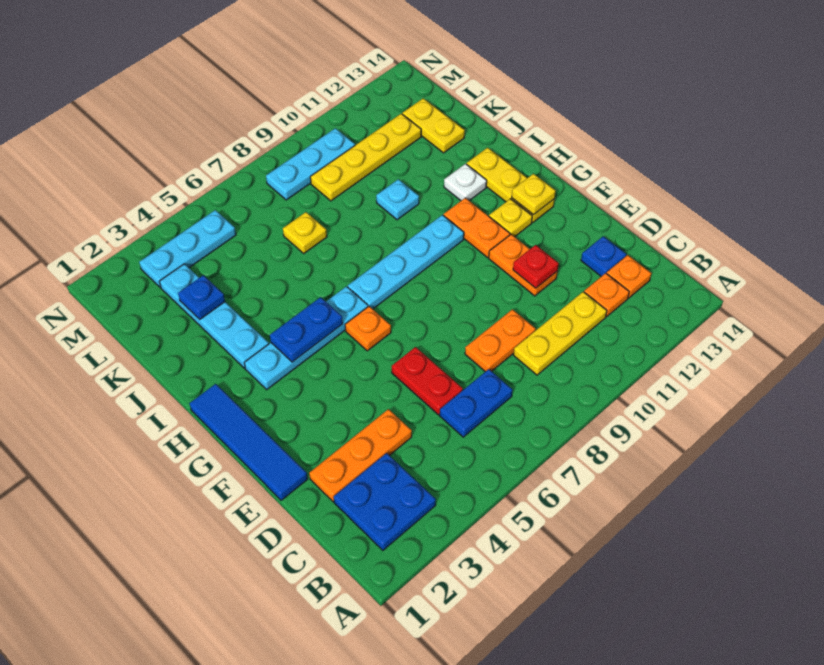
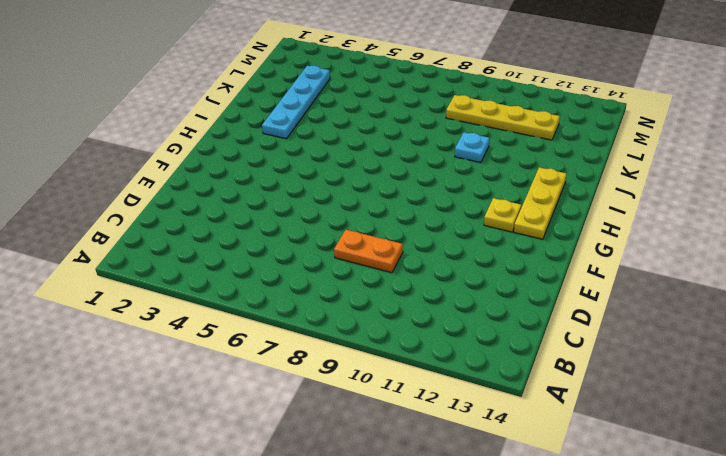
none -> blue plate B2:C3 level 1
none -> blue plate C6:C7 level 1
none -> yellow plate C9:C11 level 1

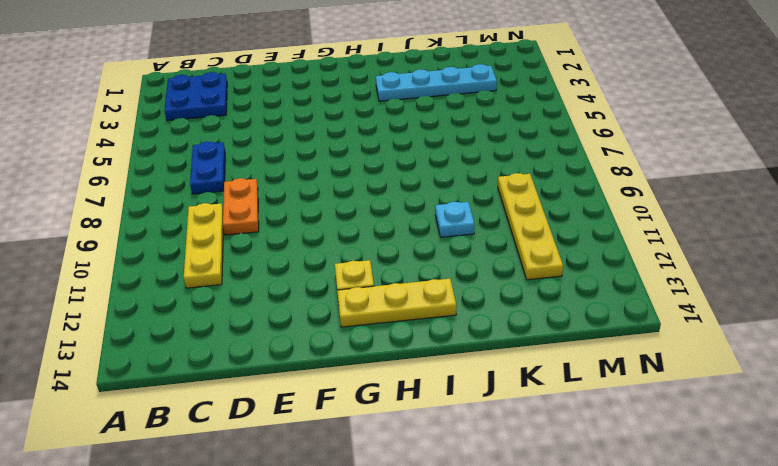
none -> orange plate C12 level 1
none -> orange plate C13 level 1
none -> orange plate D2:D4 level 1

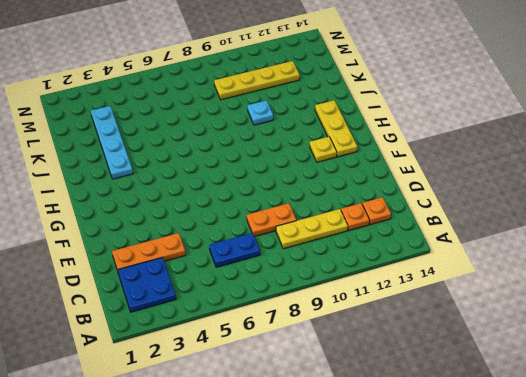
none -> red plate D6:E6 level 1
none -> blue plate D13 level 1
none -> blue tile E1:H1 level 1

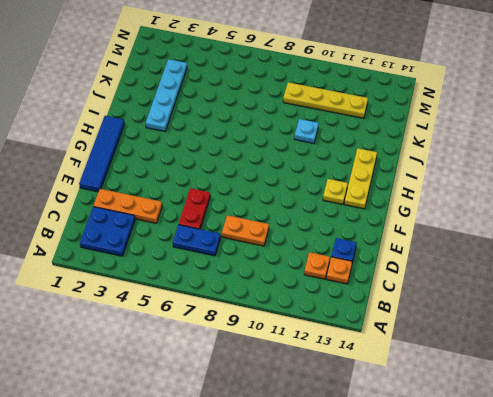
none -> yellow plate C9:C11 level 1
none -> orange plate E11:F11 level 1
none -> orange plate G6 level 1

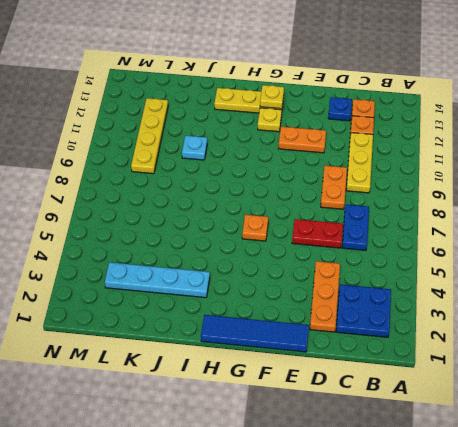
none -> orange plate G11:H11 level 1
none -> cyan plate H3:H6 level 1
none -> cyan plate H7:H10 level 1

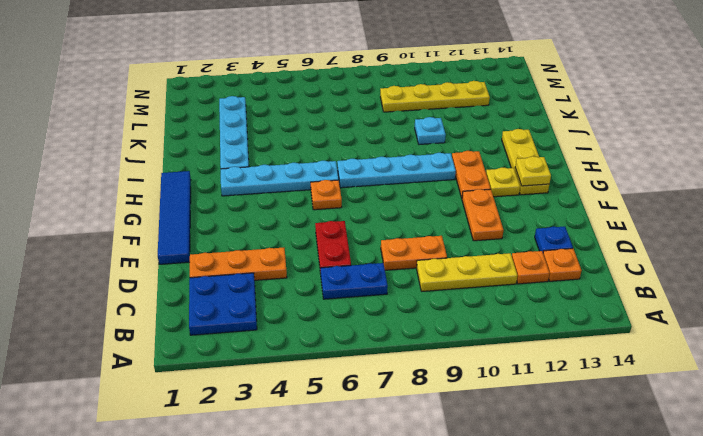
none -> white plate I12 level 1
none -> yellow plate K7 level 1
none -> yellow plate K13:L13 level 1

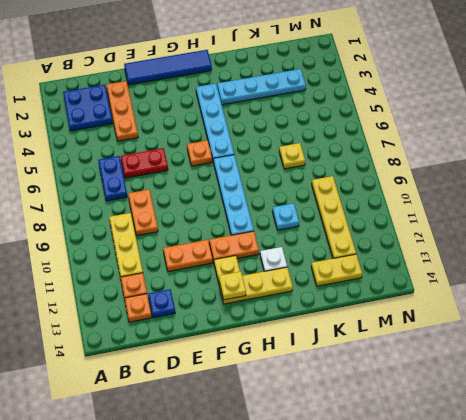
none -> cyan plate M3:M5 level 1
none -> cyan plate M8:M10 level 1
none -> red plate E11 level 2

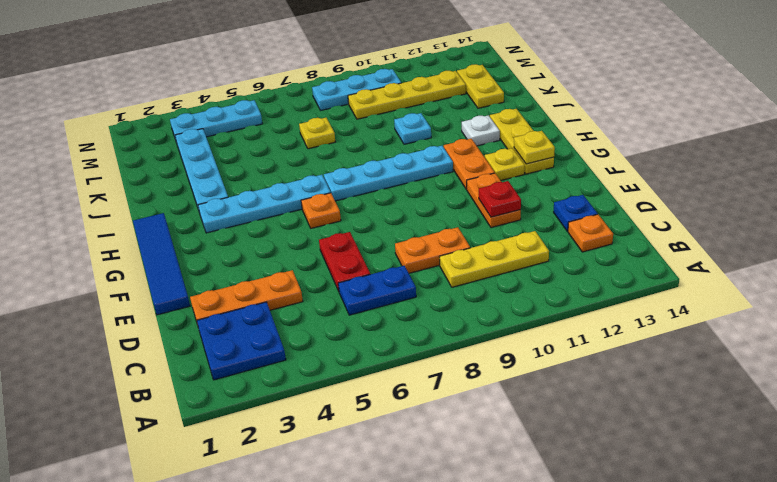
none -> orange plate C12 level 1
none -> blue plate H4:H5 level 2
none -> blue plate K3 level 2

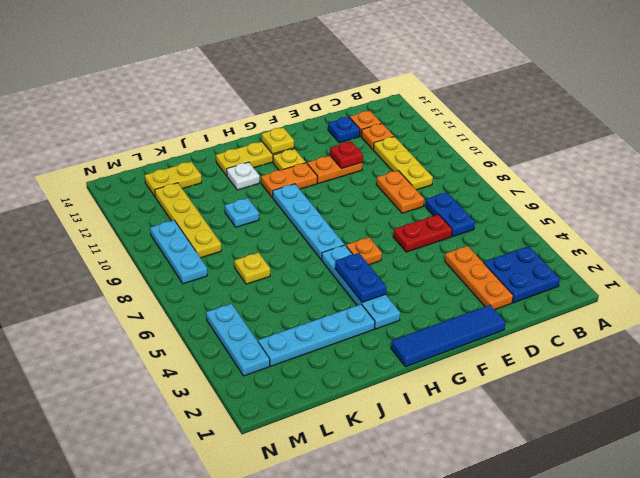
none -> blue plate K3 level 2

